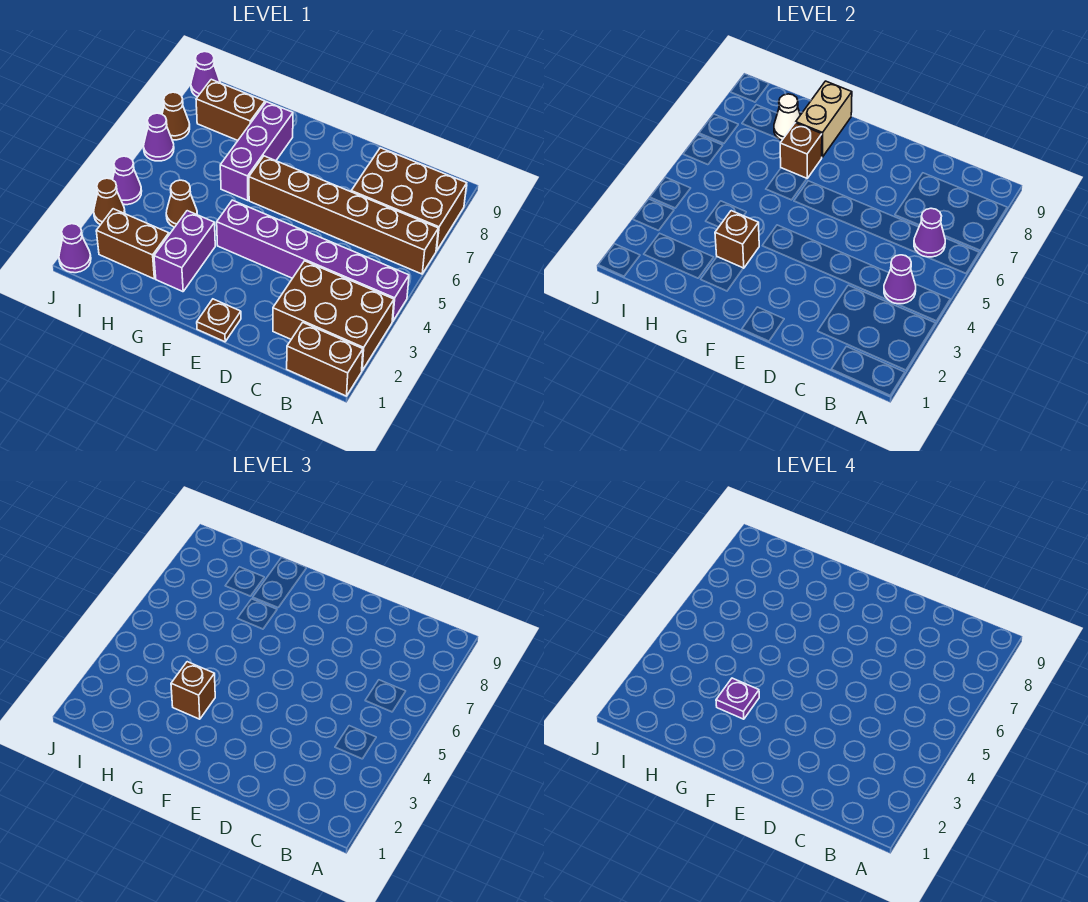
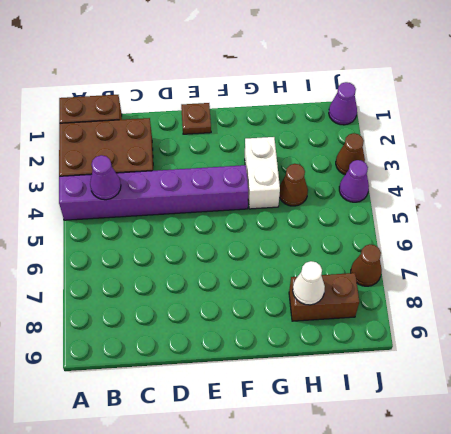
white brick G3:G4 level 1 -> purple brick G2:G3 level 1
none -> brown brick A6:F6 level 1
none -> brown brick A7:C8 level 1
none -> purple brick G6:G8 level 1

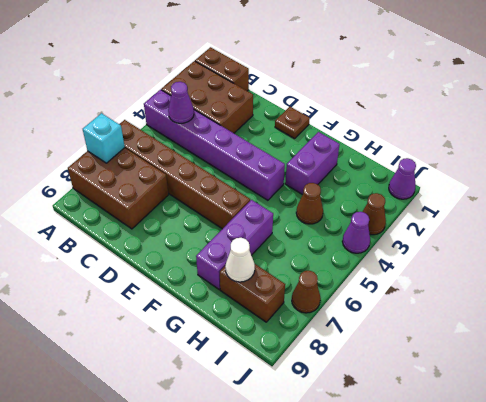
cyan brick A7 level 2 -> none
none -> brown brick H2:I2 level 1
none -> purple cone J6 level 1
none -> purple cone J9 level 1

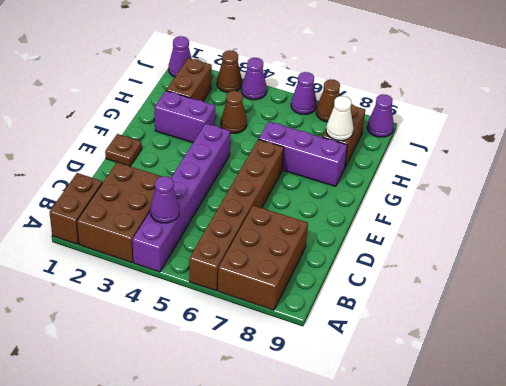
none -> purple cone B6 level 2
none -> brown brick G3 level 2
none -> brown brick G7 level 2

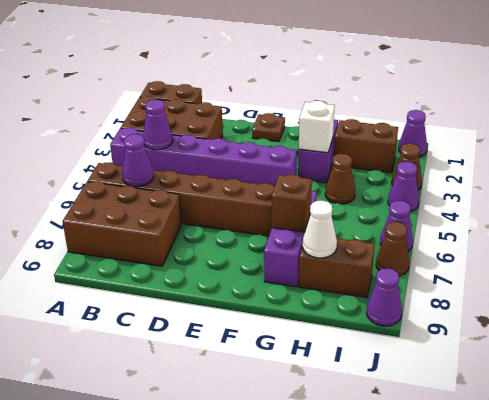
white brick G3 level 2 -> brown brick G3 level 2
none -> tan brick G8:G9 level 2
none -> brown brick G3 level 3
none -> purple plate G3 level 4

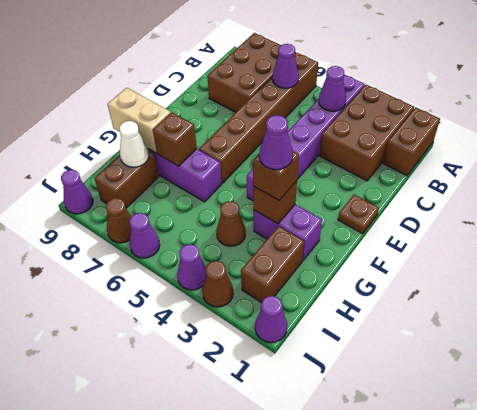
purple cone G3 level 4 -> purple plate G3 level 4

